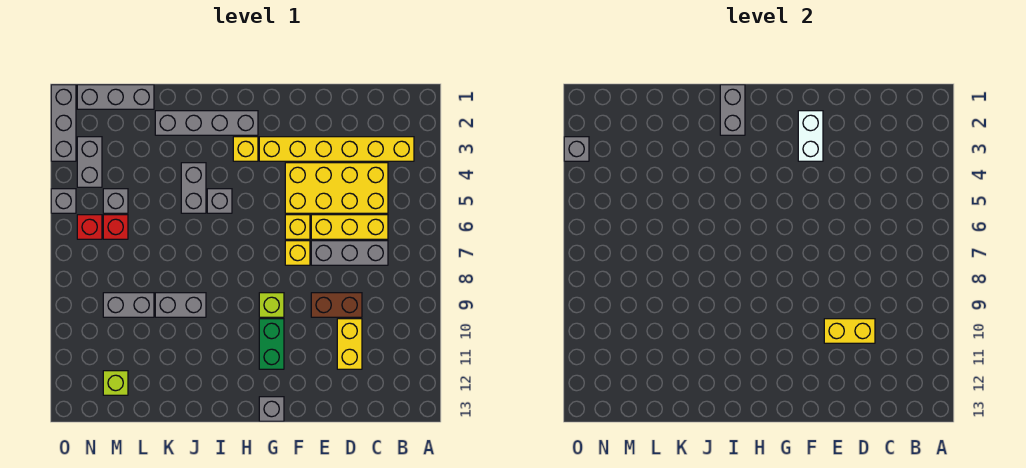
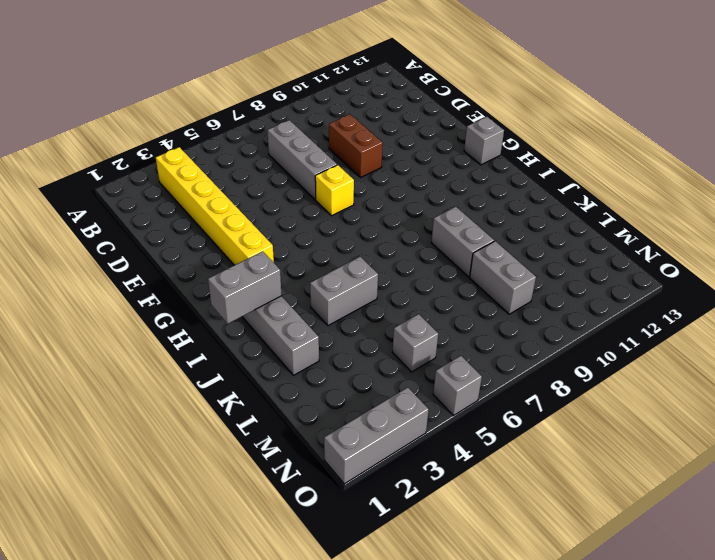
none -> yellow brick C4:F5 level 1
none -> yellow brick C6:E6 level 1
none -> yellow brick D10:D11 level 1

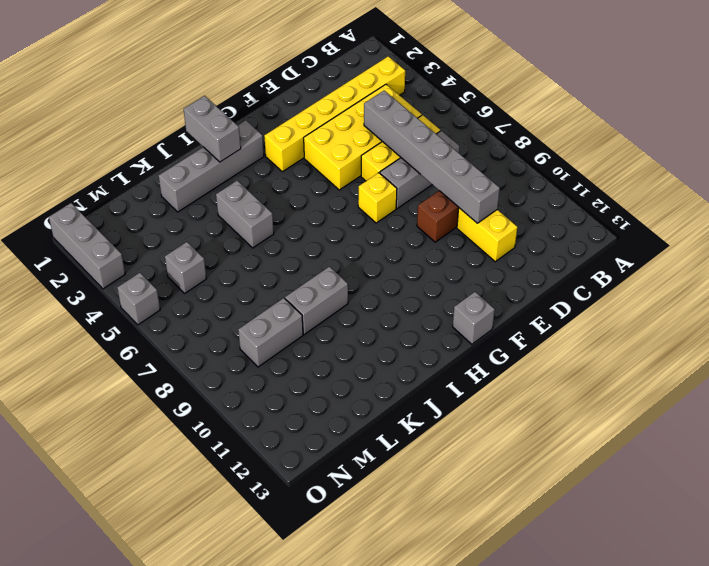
grey brick D5:D10 level 2 -> yellow brick D10:E10 level 2
none -> yellow brick F6 level 1
none -> lime brick G9 level 1
none -> green brick G10:G11 level 1

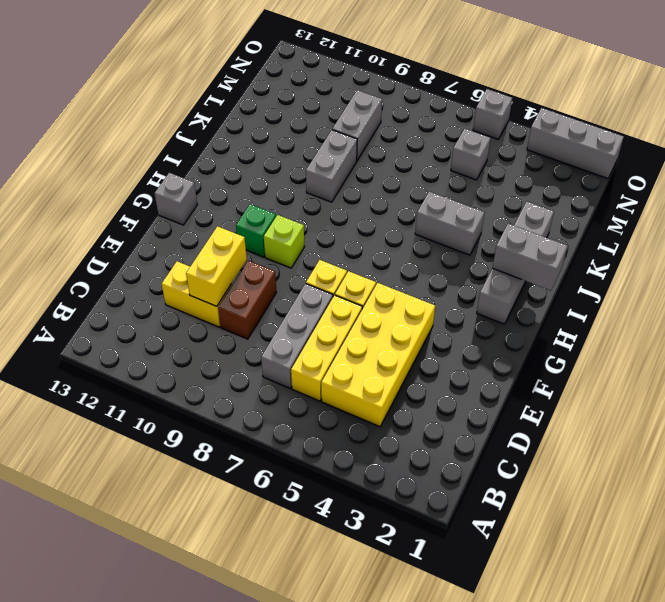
green brick G10 level 1 -> green brick G10:G11 level 1
none -> yellow brick B3:G3 level 1
none -> yellow brick H3 level 1
none -> grey brick I5 level 1

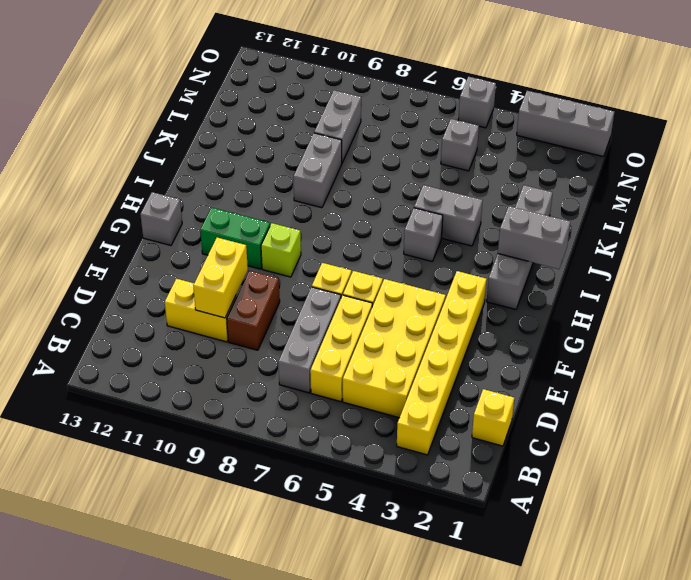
yellow brick C1 level 1 -> yellow brick H3 level 1
none -> grey brick L1:N1 level 1
none -> red brick M6 level 1
none -> lime brick M12 level 1

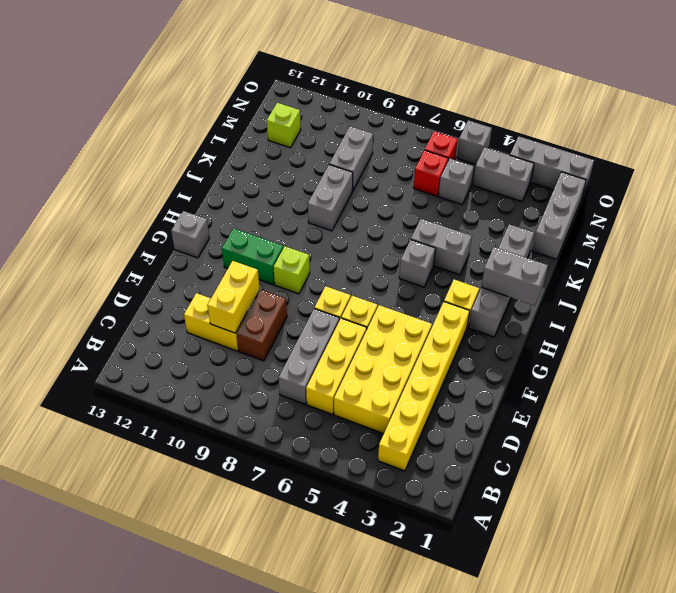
none -> white brick F2:F3 level 2
none -> grey brick O3 level 2

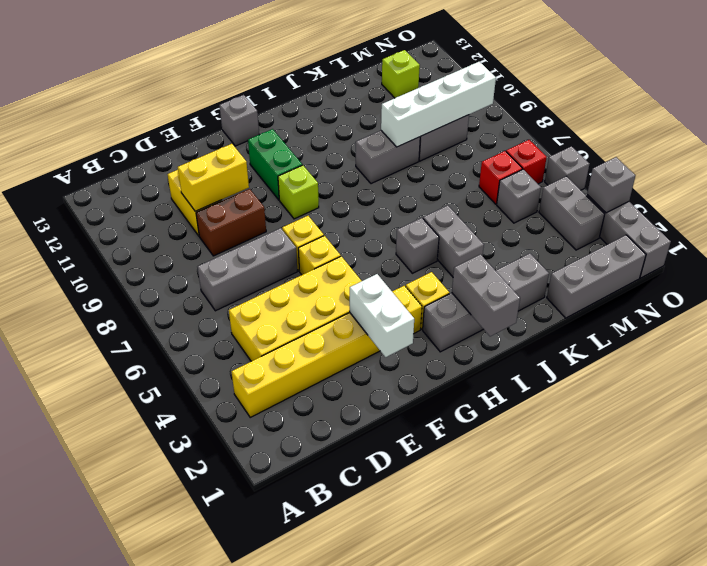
white brick K9:N9 level 2 -> none
none -> yellow brick C6:E6 level 1

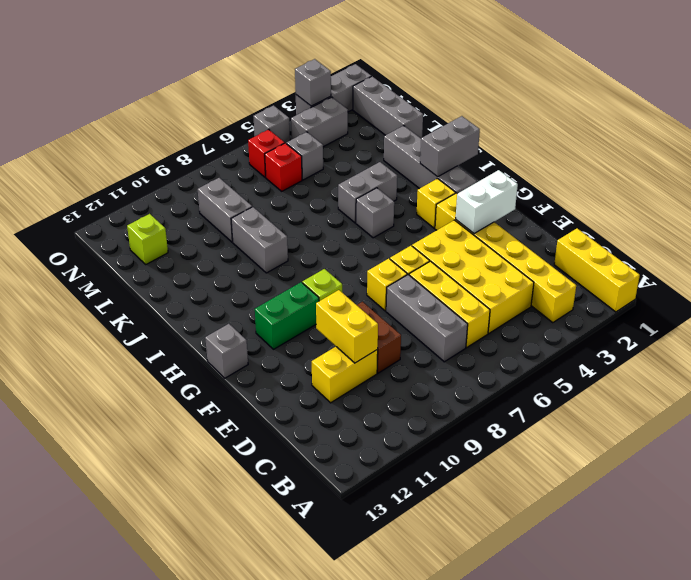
yellow brick A1:C1 level 1 -> none

